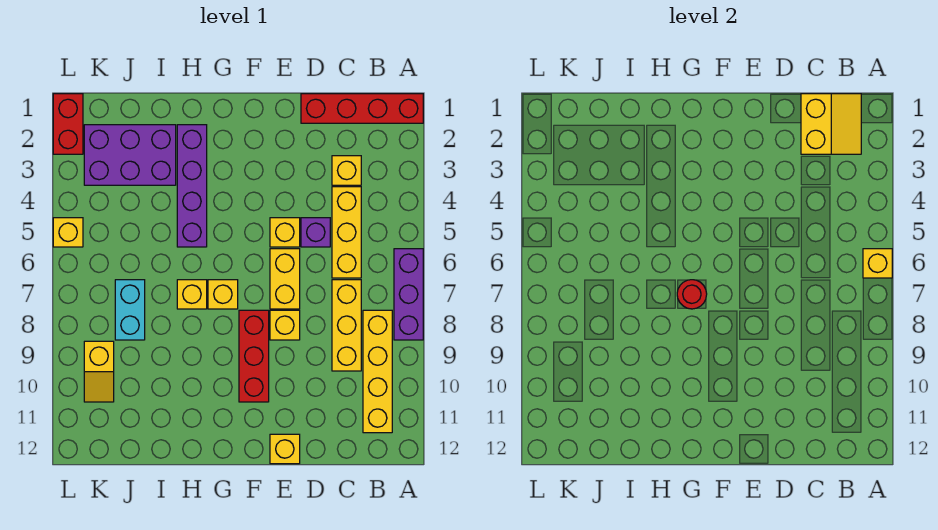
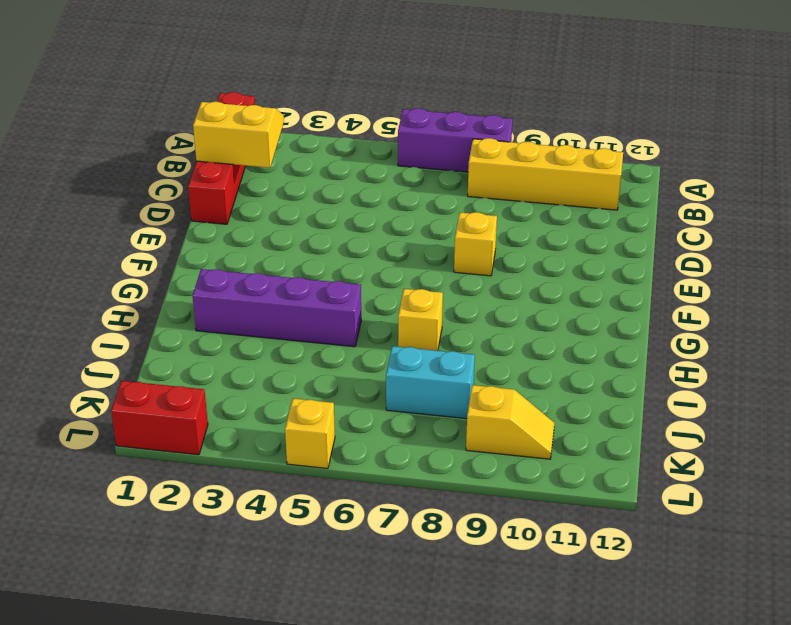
none -> yellow brick C3 level 1
none -> yellow brick C4:C6 level 1
none -> yellow brick C7:C9 level 1

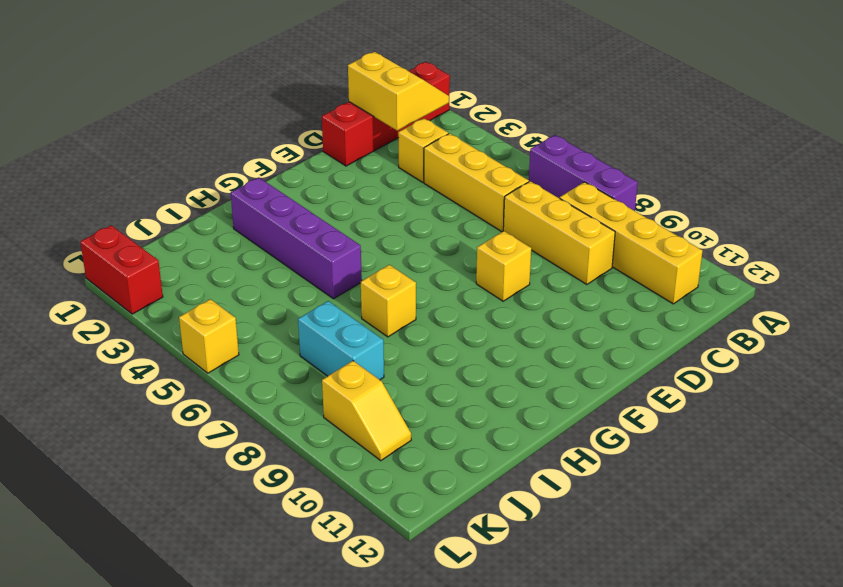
none -> purple brick D5 level 1
none -> yellow brick E5 level 1
none -> yellow brick E6:E7 level 1

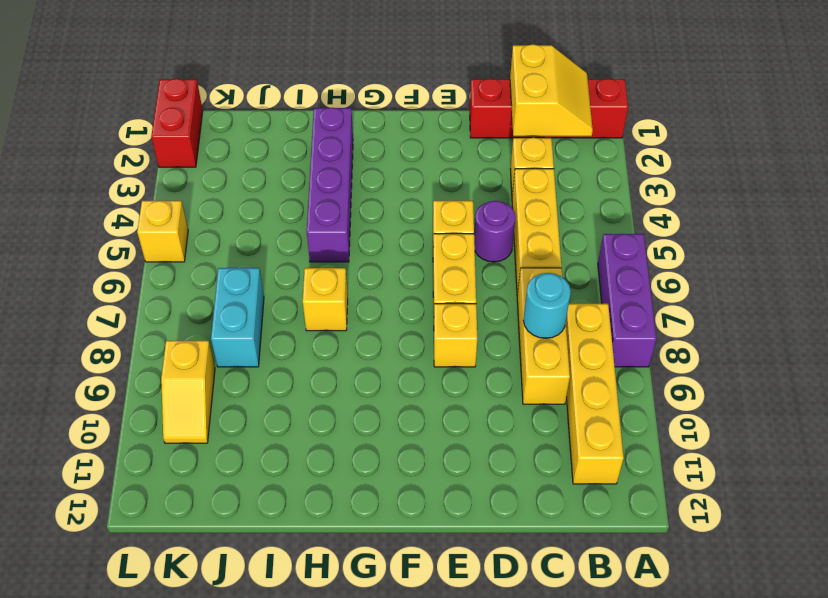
cyan round brick C8 level 2 -> none
purple round brick D5 level 1 -> purple brick D5 level 1
none -> yellow brick E12 level 1
none -> red brick F8:F10 level 1
none -> yellow brick G7 level 1

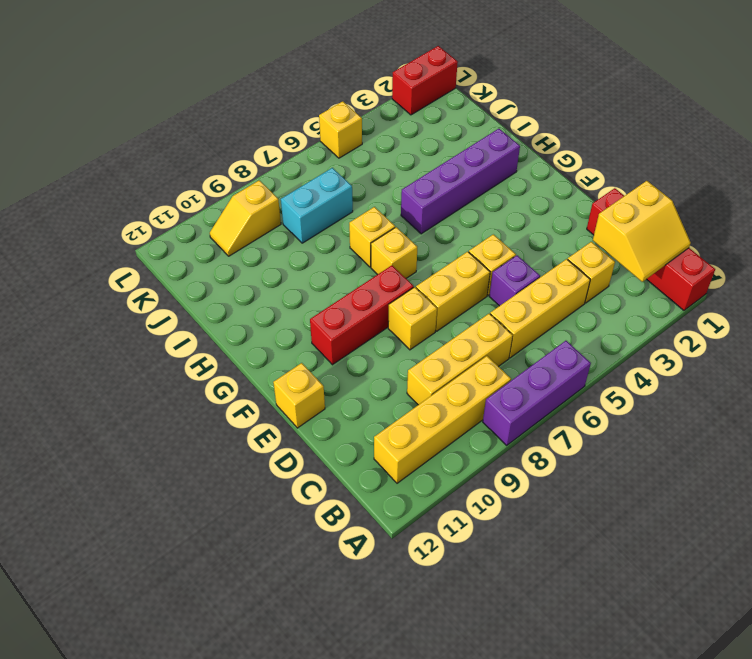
none -> purple brick I2:K3 level 1
none -> yellow brick A6 level 2
none -> red round brick G7 level 2

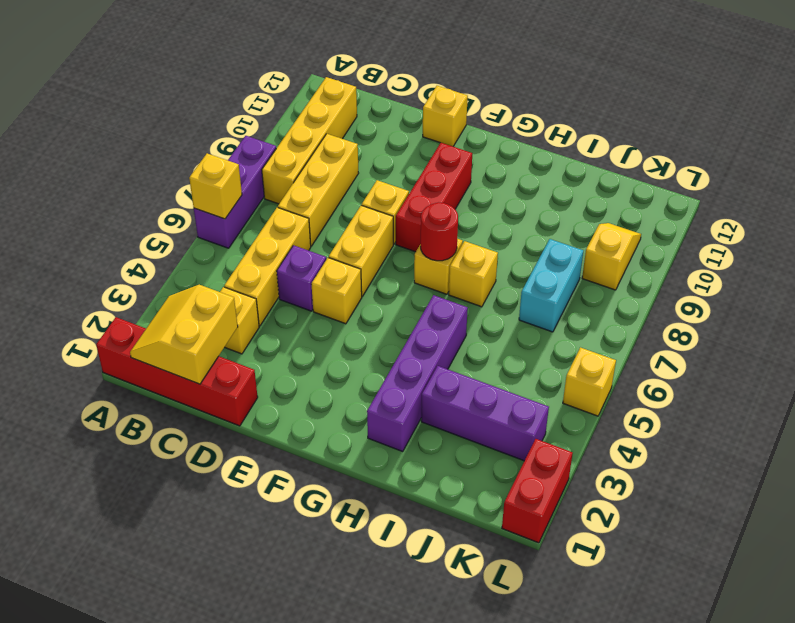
purple brick I3:K3 level 1 -> purple brick I2:K3 level 1

